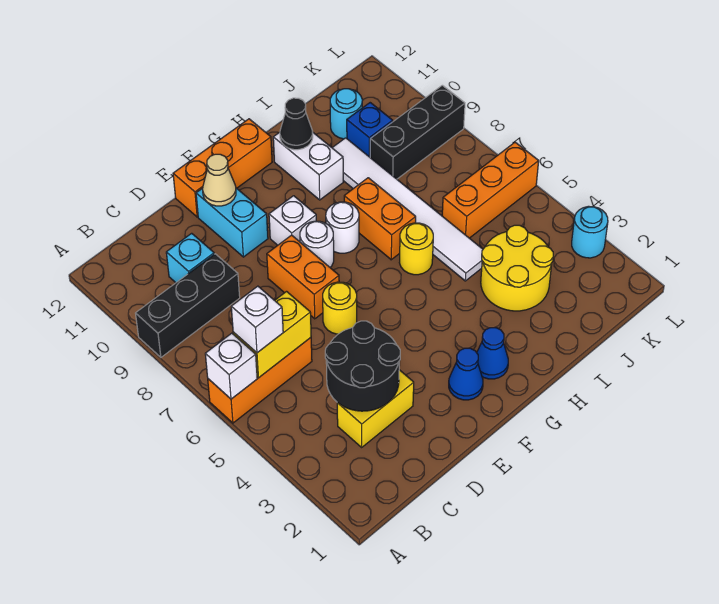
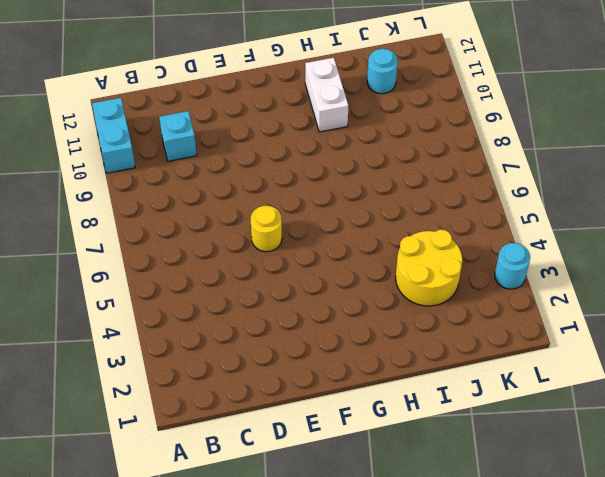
cyan brick A10:A11 level 1 -> cyan brick E10:E11 level 1
none -> orange brick A6:C6 level 1
none -> black brick A9:C9 level 1
none -> yellow brick C3:D3 level 1

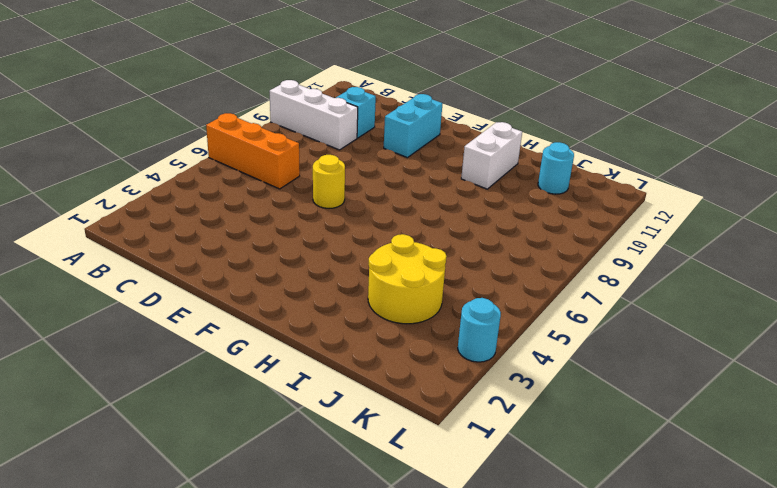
white brick A9:C9 level 1 -> black brick A9:C9 level 1
none -> yellow brick C3:D3 level 1
none -> orange brick E7:E8 level 1
none -> orange brick E12:G12 level 1

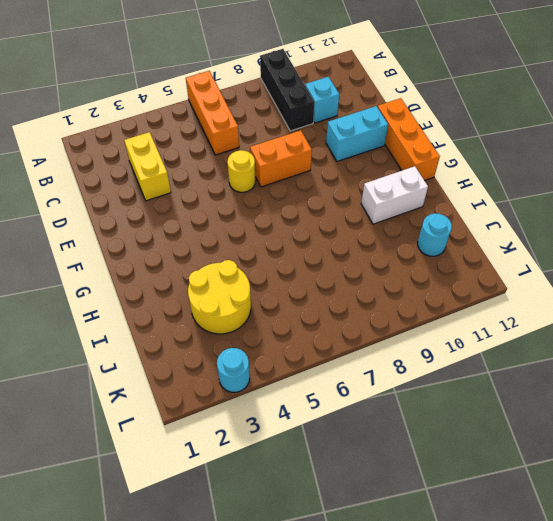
none -> blue cone F2 level 1
none -> white round brick F8 level 1
none -> white brick F9 level 1

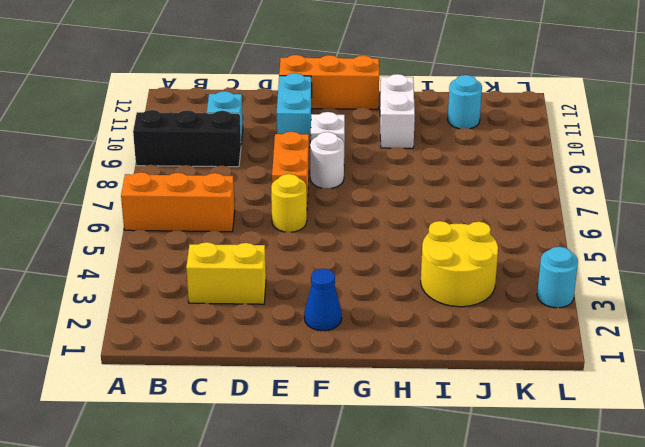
none -> blue cone G2 level 1
none -> white round brick G8 level 1
none -> yellow round brick H6 level 1

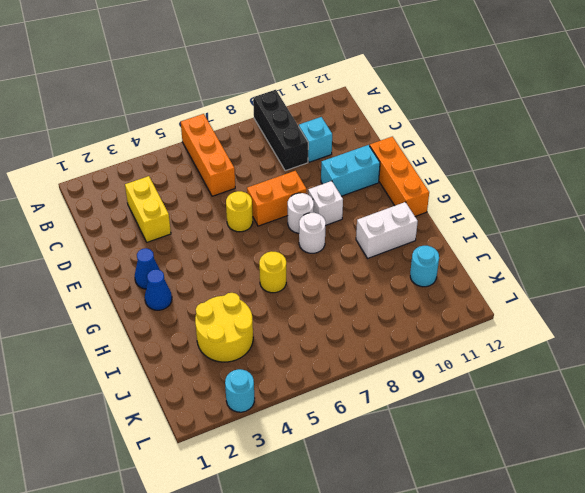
none -> orange brick H7:H8 level 1
none -> white tile I5:I10 level 1
none -> orange brick J6:L6 level 1

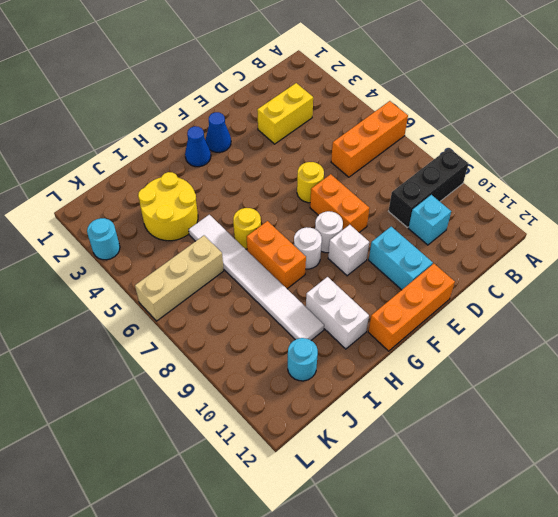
tan brick J6:L6 level 1 -> orange brick J6:L6 level 1
none -> black brick J9:L9 level 1
none -> blue brick J10 level 1
none -> white brick A6 level 2

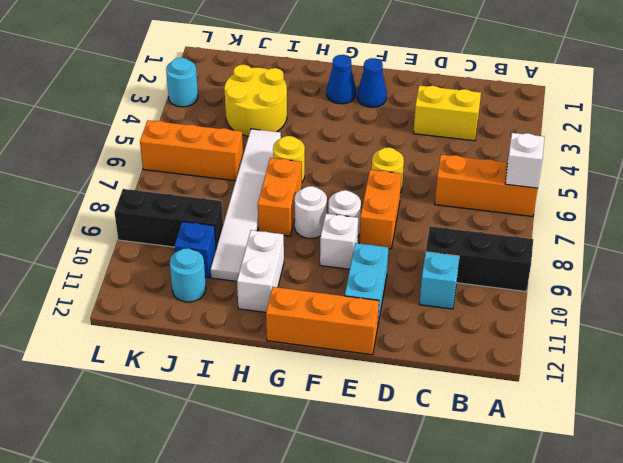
none -> yellow brick B6:C6 level 2
none -> black round brick C3:D4 level 2
none -> tan cone E11 level 2

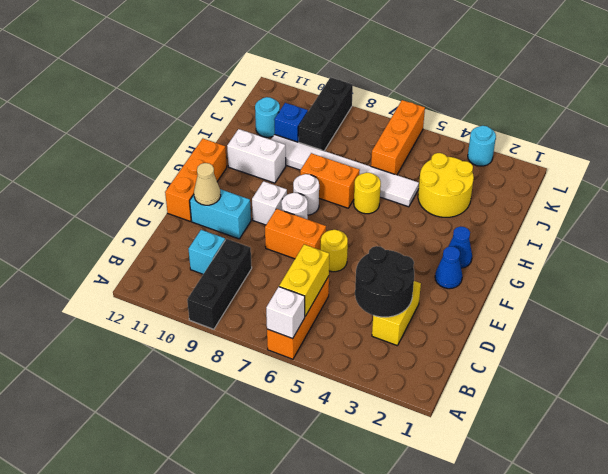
none -> black cone H11 level 2
none -> white brick B6 level 3

